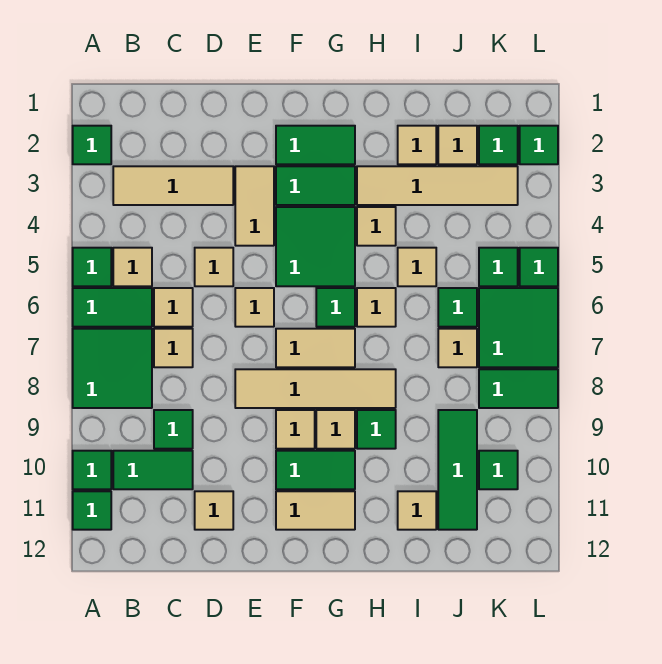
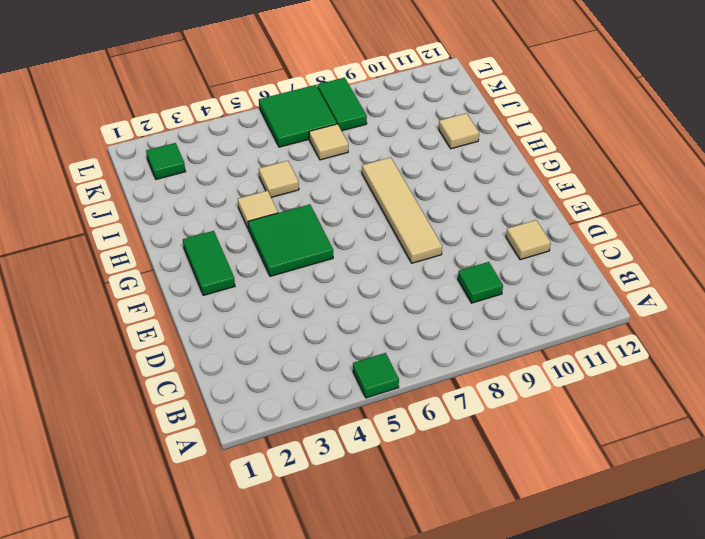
none -> green tile A2 level 1
none -> green tile A6:B6 level 1
none -> green tile A7:B8 level 1
none -> green tile A10 level 1

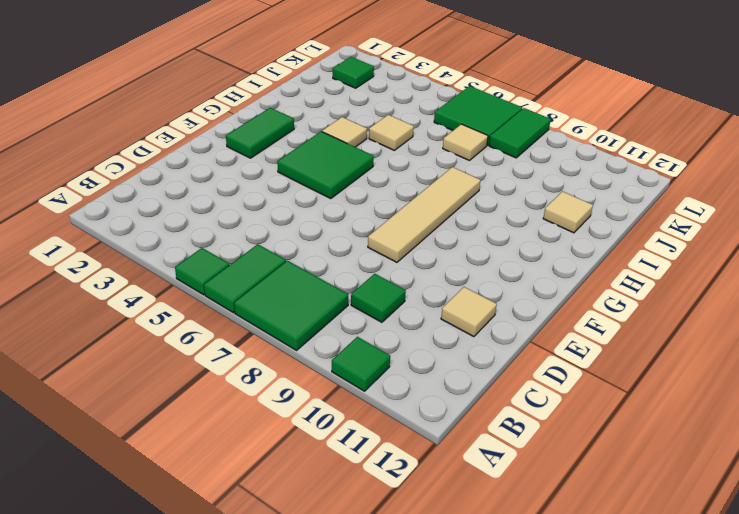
none -> green tile A2 level 1
none -> green tile A11 level 1
none -> tan tile B3:D3 level 1
none -> tan tile B5 level 1

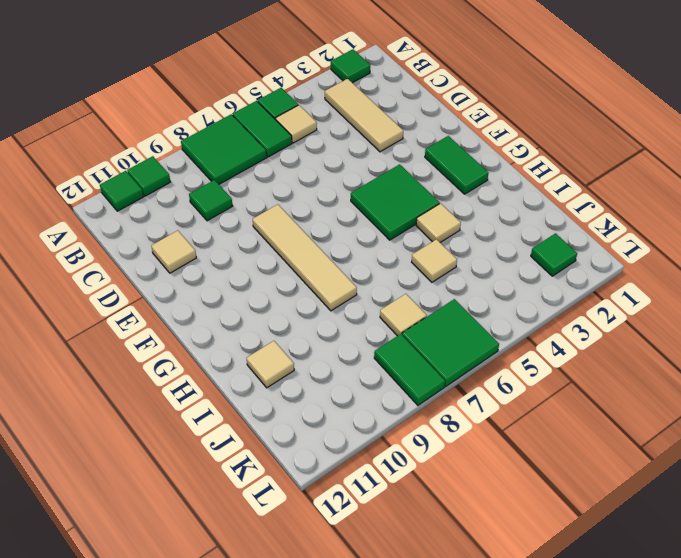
none -> green tile B10:C10 level 1
none -> tan tile C6 level 1
none -> tan tile C7 level 1
none -> tan tile D5 level 1

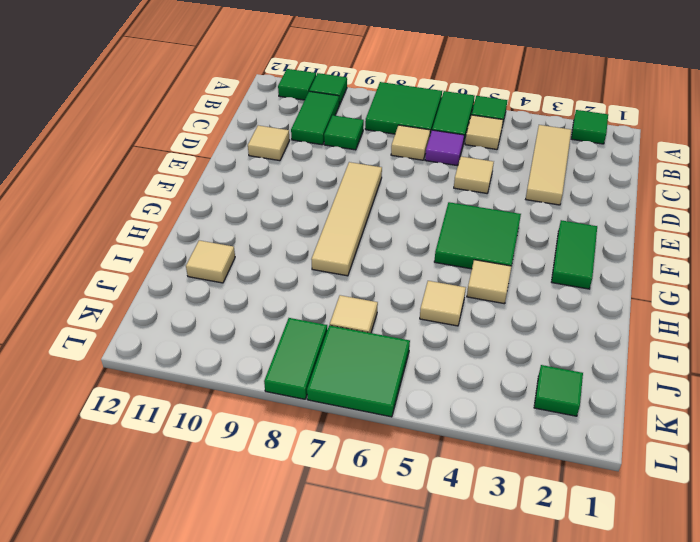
purple tile C6 level 1 -> tan tile C6 level 1
none -> tan tile E3:E4 level 1
none -> tan tile E6 level 1
none -> green tile F3:G3 level 1
none -> tan tile F7:G7 level 1

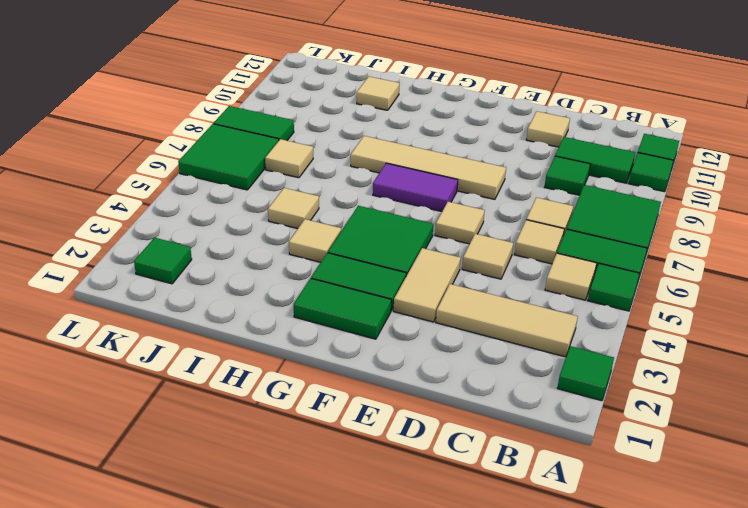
purple tile F7:G7 level 1 -> tan tile F7:G7 level 1
none -> tan tile F9 level 1
none -> green tile F10:G10 level 1
none -> tan tile F11:G11 level 1
none -> green tile G6 level 1

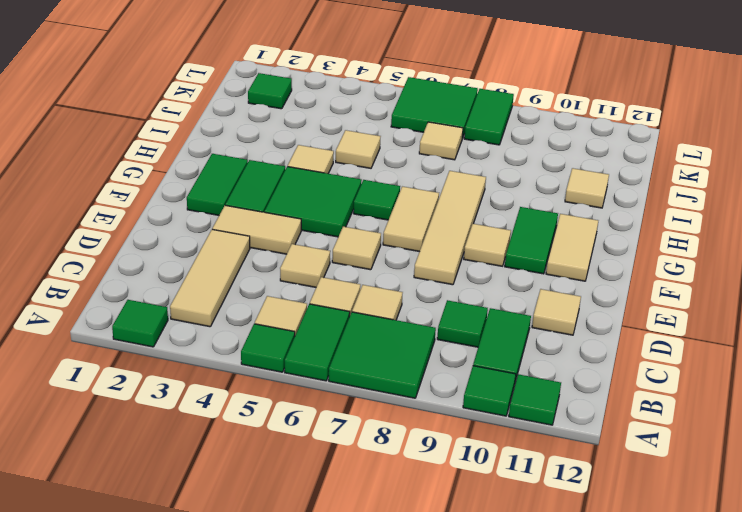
none -> tan tile G9 level 1
none -> tan tile H3:K3 level 1
none -> tan tile H6 level 1
none -> green tile H9 level 1

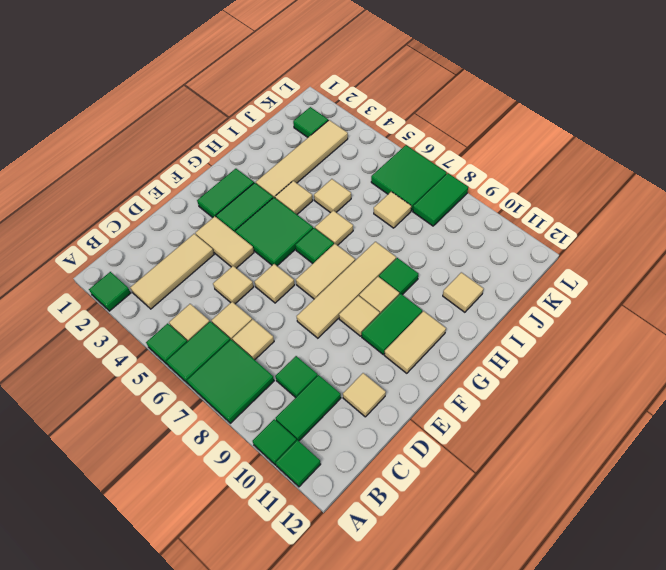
none -> tan tile I2 level 1
none -> tan tile J2 level 1
none -> green tile J6 level 1
none -> green tile J9:J11 level 1

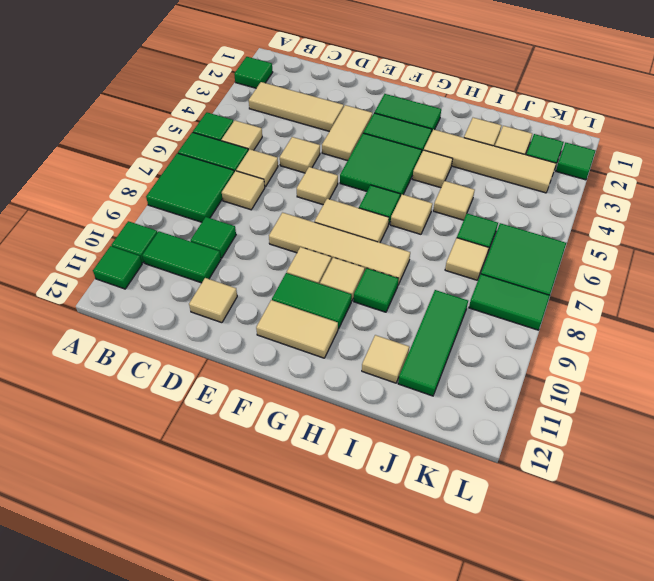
none -> green tile K5 level 1
none -> green tile K10 level 1
none -> green tile L5 level 1

